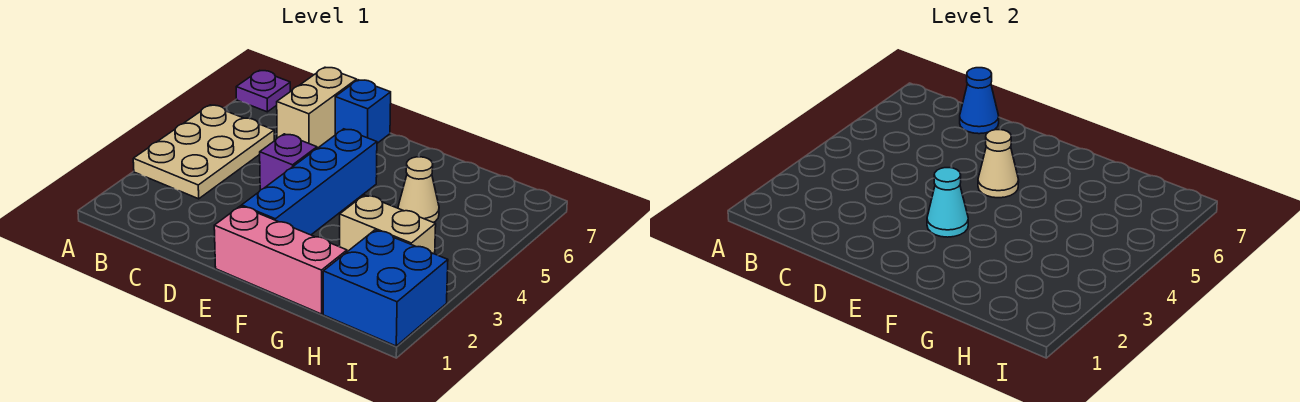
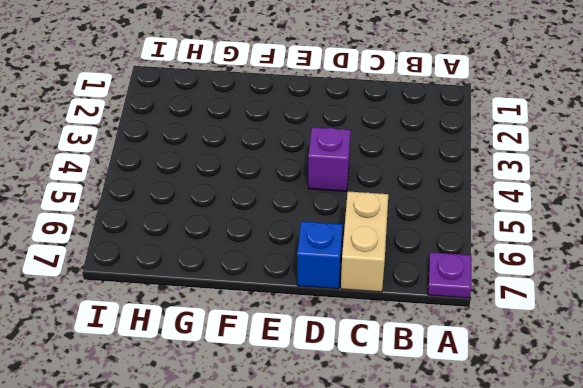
none -> tan plate A3:B5 level 1
none -> pink brick E1:G1 level 1
none -> blue brick E2:E5 level 1

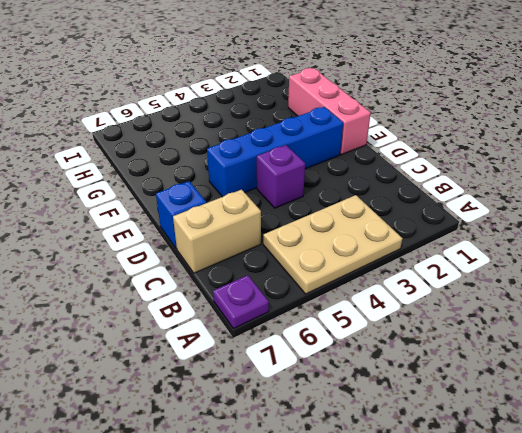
none -> tan brick G3:H3 level 1
none -> tan cone G5 level 1
none -> blue brick H1:I2 level 1

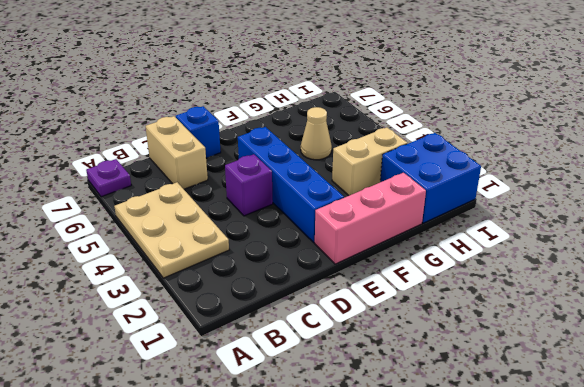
none -> blue cone C7 level 2
none -> cyan cone E3 level 2
none -> tan cone E5 level 2

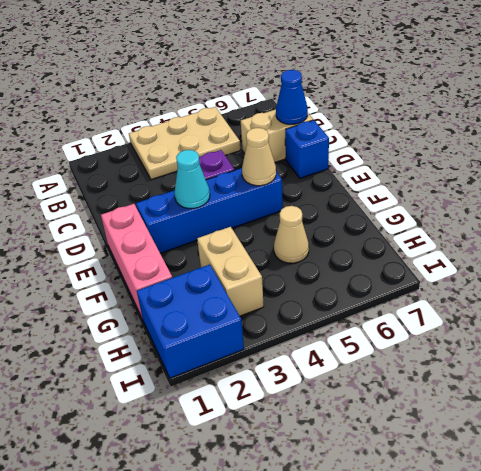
none -> purple plate A7 level 1

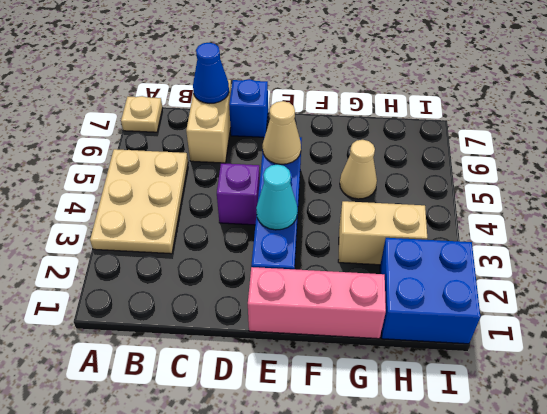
tan plate A7 level 1 -> purple plate A7 level 1

